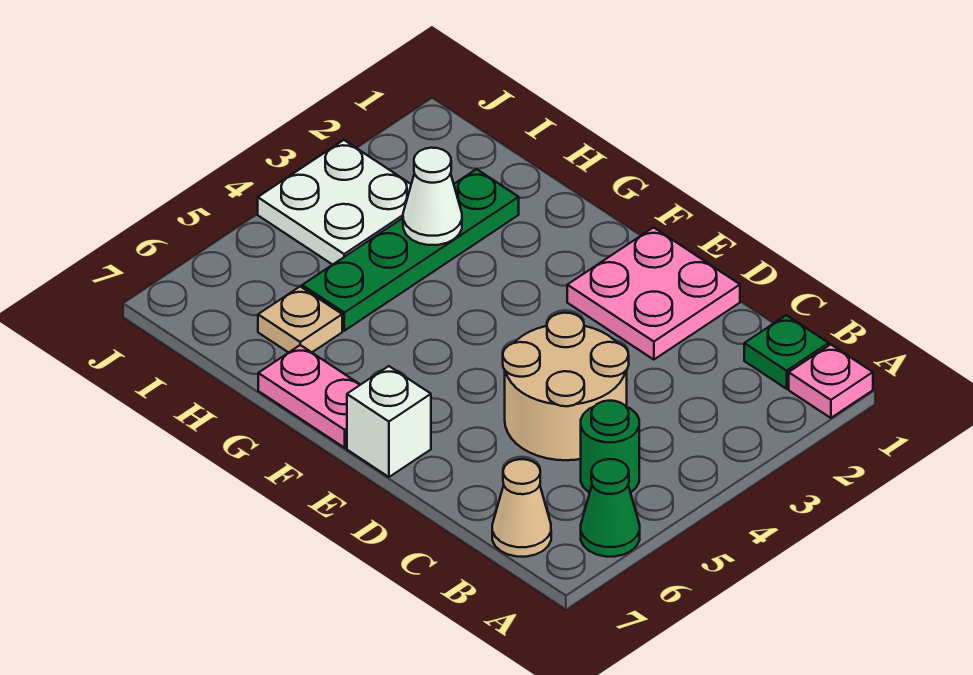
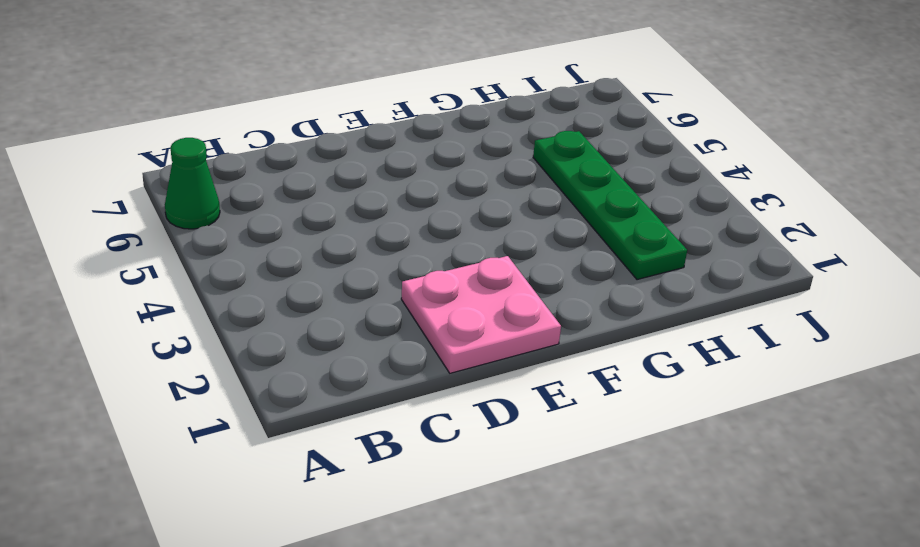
none -> pink plate A1 level 1
none -> green plate B1 level 1
none -> green round brick B5 level 1

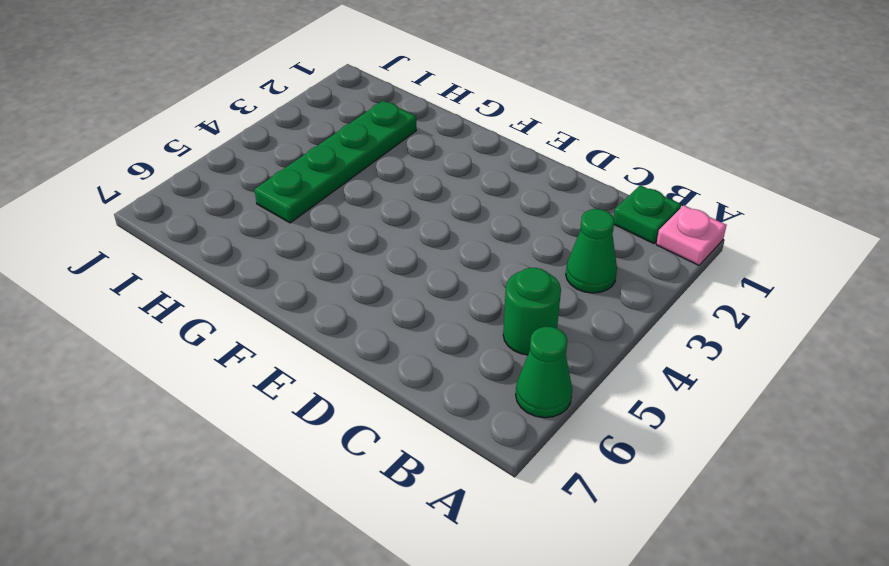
green cone B3 level 1 -> none
none -> tan cone B7 level 1
none -> tan round brick C4:D5 level 1
none -> pink plate D1:E2 level 1

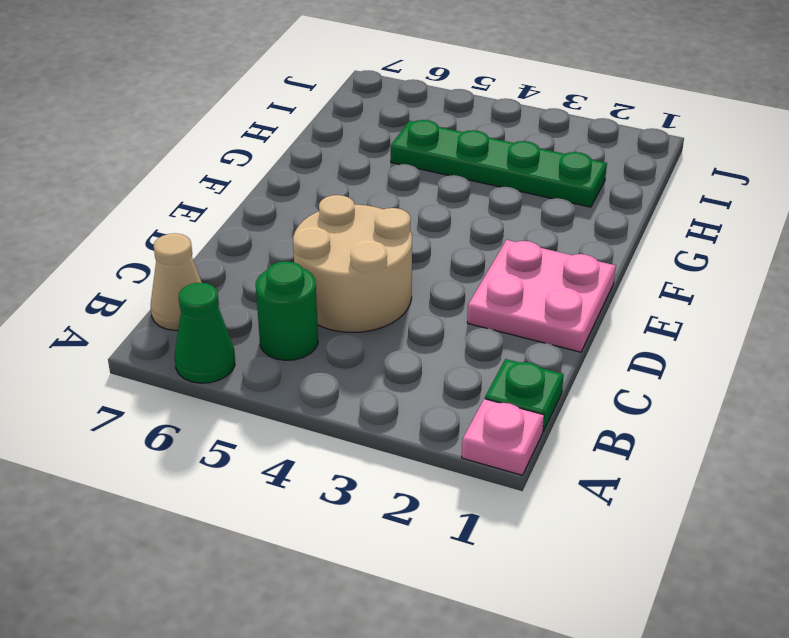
none -> white brick E7 level 1
none -> pink plate F7:G7 level 1
none -> tan plate H6 level 1

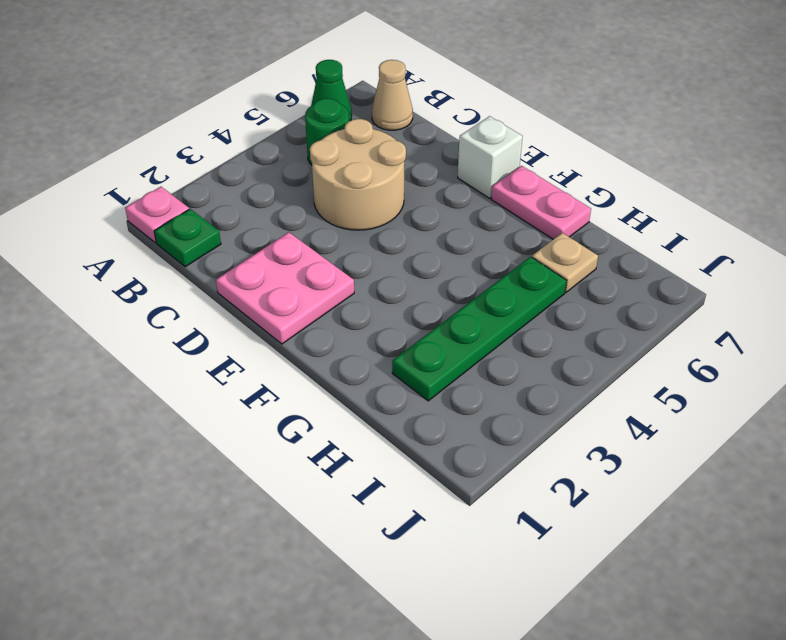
none -> white plate I3:J4 level 1
none -> white cone H3 level 2

